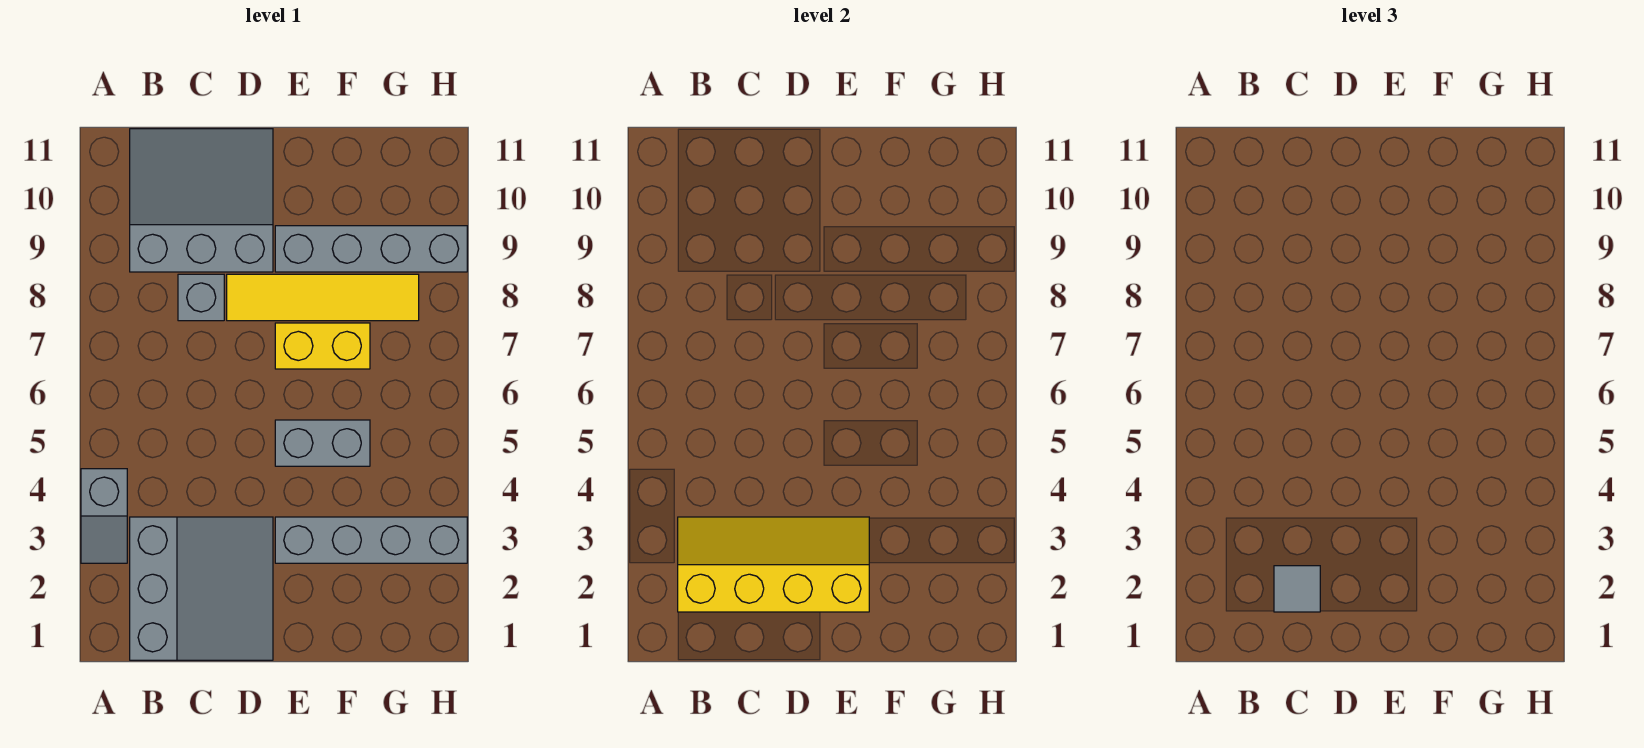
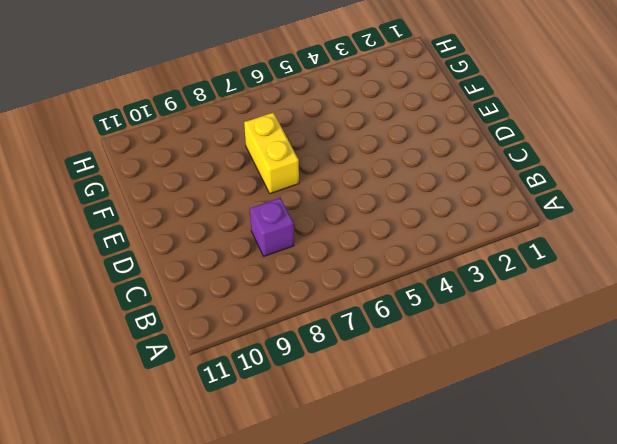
purple brick C8 level 1 -> grey brick C8 level 1
none -> grey slope A3:A4 level 1 top 4
none -> grey slope B1:D3 level 1 top B

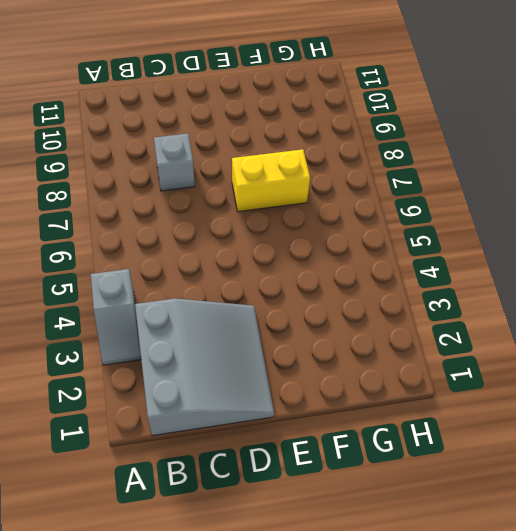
none -> grey slope B9:D11 level 1 top 9
none -> yellow tile D8:G8 level 1

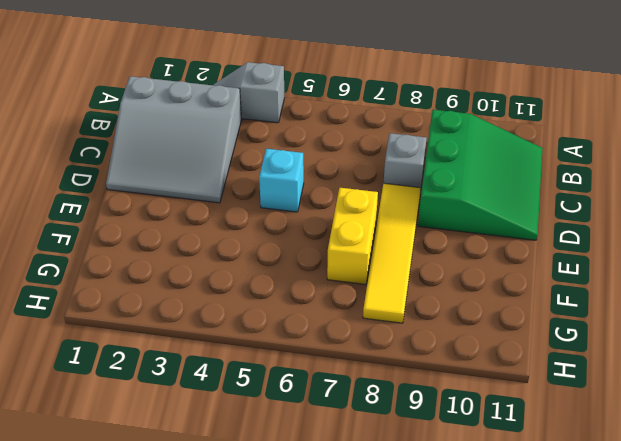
green slope B9:D11 level 1 top 9 -> grey slope B9:D11 level 1 top 9
cyan brick D5 level 1 -> none
none -> grey brick E3:H3 level 1
none -> grey brick E5:F5 level 1

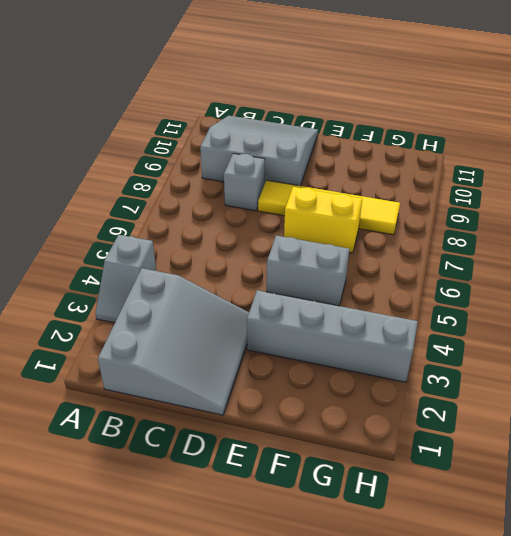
none -> grey brick E9:H9 level 1
none -> yellow slope B2:E3 level 2 top 2

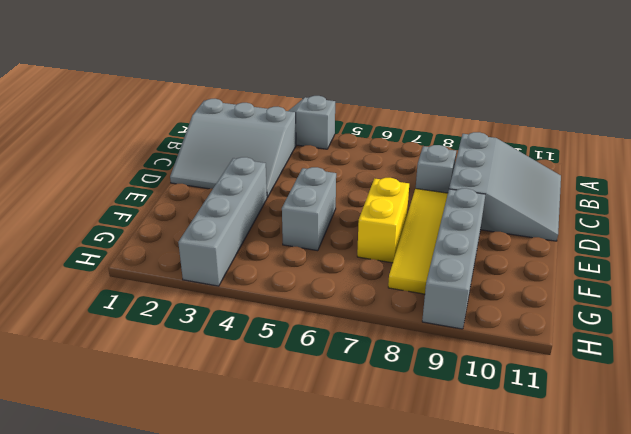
none -> yellow slope B2:E3 level 2 top 2
none -> grey tile C2 level 3

